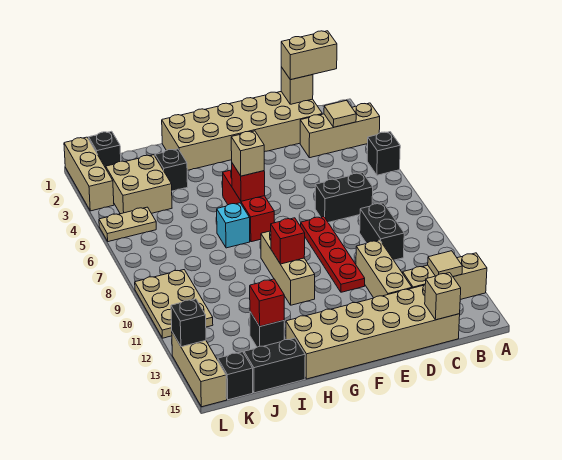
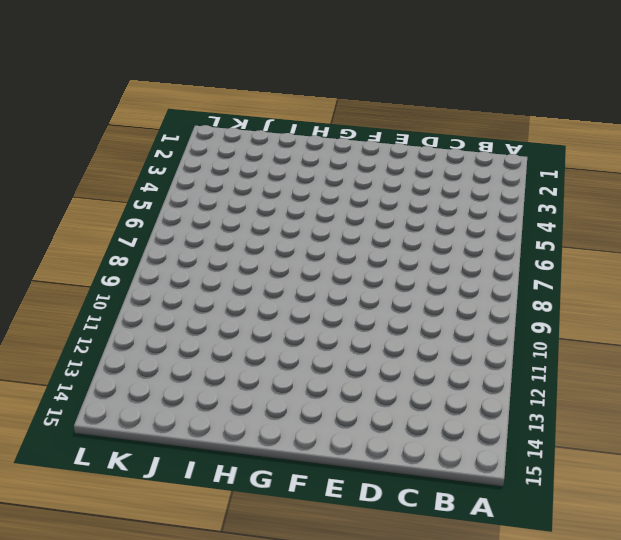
none -> tan brick A3:C3 level 1
none -> black brick A5 level 1
none -> tan brick A13:C13 level 1
none -> tan brick C1:H2 level 1

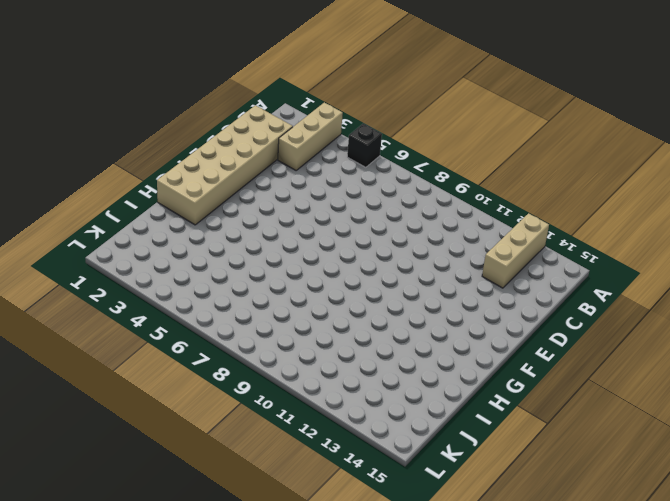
none -> black brick C7:D7 level 1
none -> black brick C9:C10 level 1
none -> tan brick C14:H15 level 1
none -> tan brick D11:D13 level 1

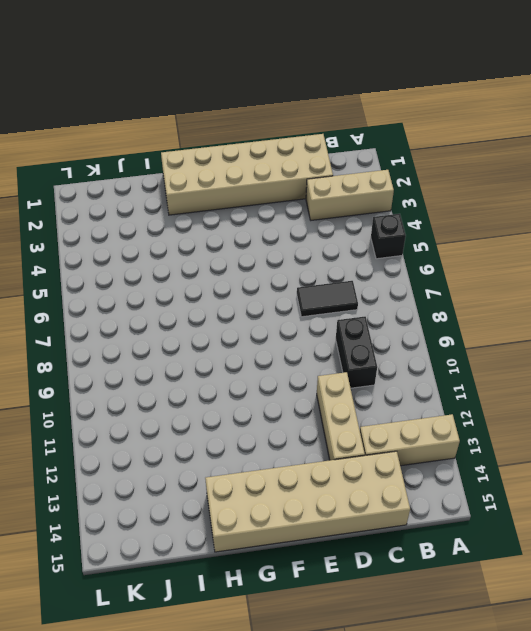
black tile C7:D7 level 1 -> black brick C7:D7 level 1
none -> red plate E8:E11 level 1
none -> red brick G5:G7 level 1
none -> tan brick G9:G11 level 1
none -> cyan brick H7 level 1

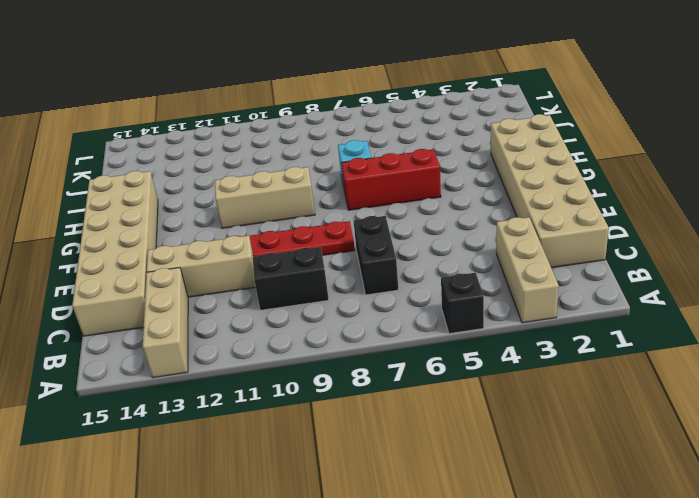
none -> black brick I3 level 1
none -> black brick I13 level 1
none -> black brick I15:J15 level 1
none -> tan brick J3:K4 level 1

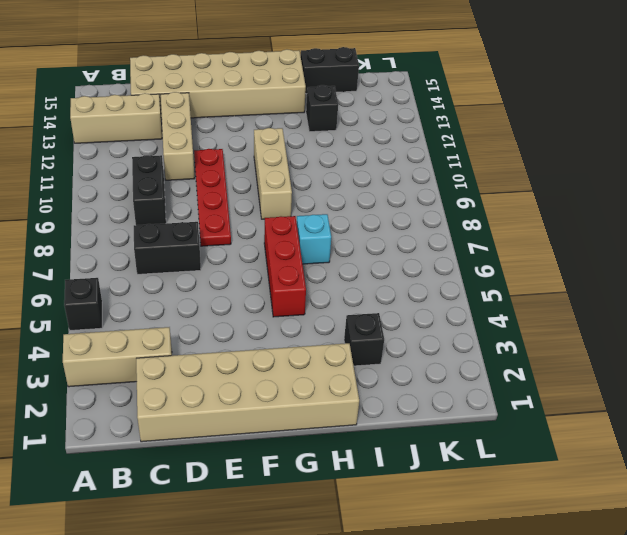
none -> tan brick J3:K4 level 1
none -> black brick K1 level 1
none -> tan plate K5:L5 level 1
none -> tan plate K9:L11 level 1

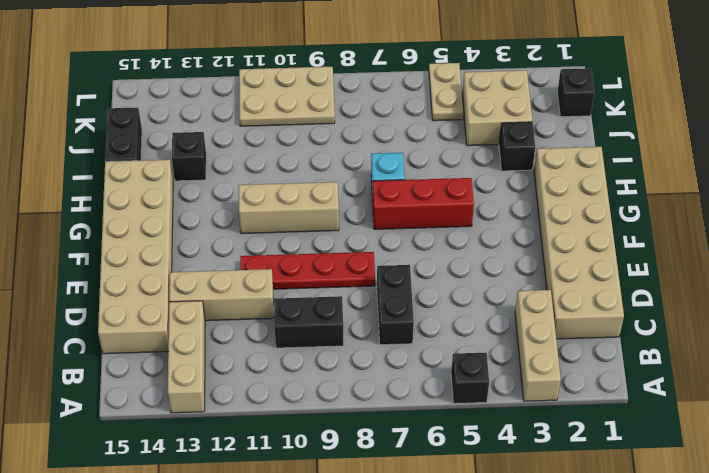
none -> black brick K15 level 1
none -> tan brick L1:L3 level 1
none -> tan brick L13:L15 level 1
none -> tan tile B3 level 2

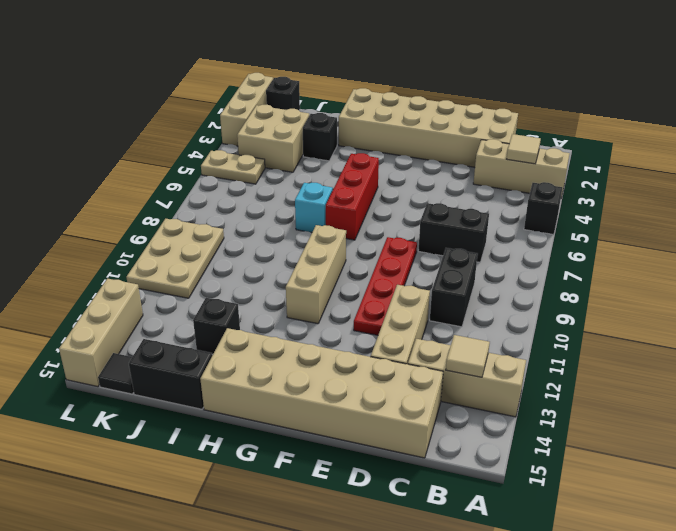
black tile K15 level 1 -> black brick K15 level 1
none -> tan brick C1 level 2
none -> tan brick C15 level 2
none -> red brick G6 level 2
none -> red brick G10 level 2

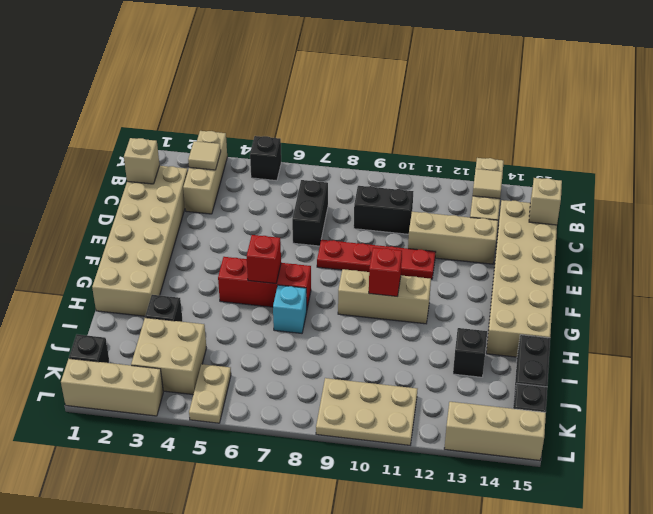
none -> red brick I13 level 2
none -> black brick L13 level 2
none -> tan brick B1:C1 level 3
none -> tan brick G6 level 3

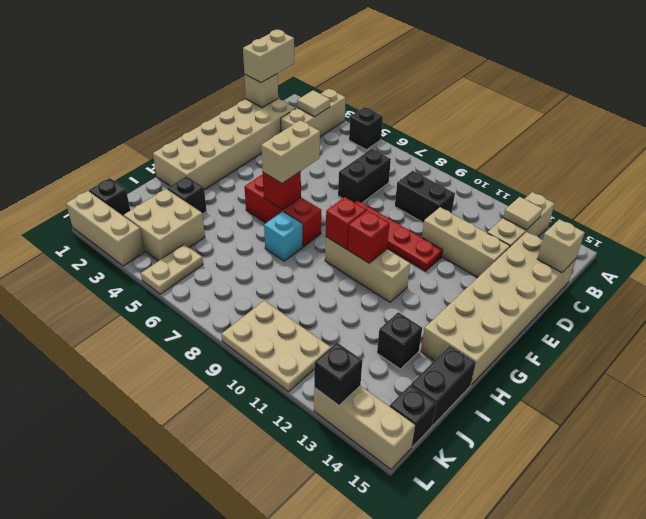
tan brick F6:G6 level 3 -> tan brick G6 level 3
red brick G9 level 2 -> red brick I13 level 2

